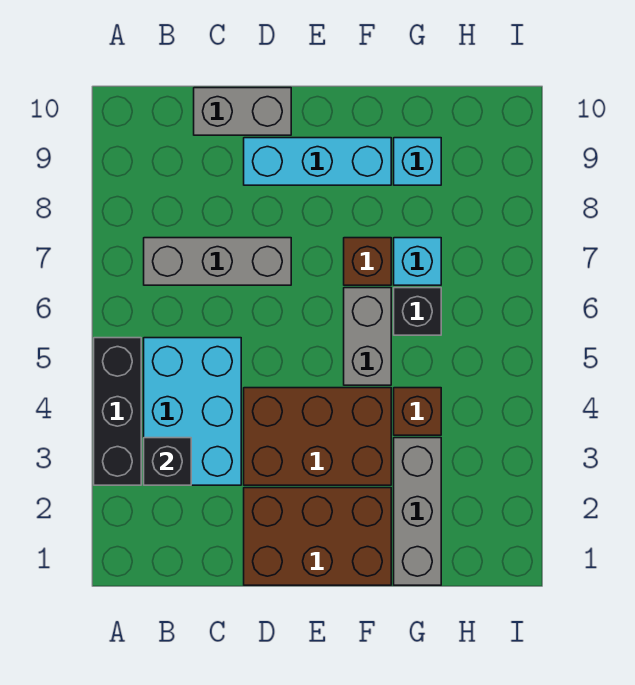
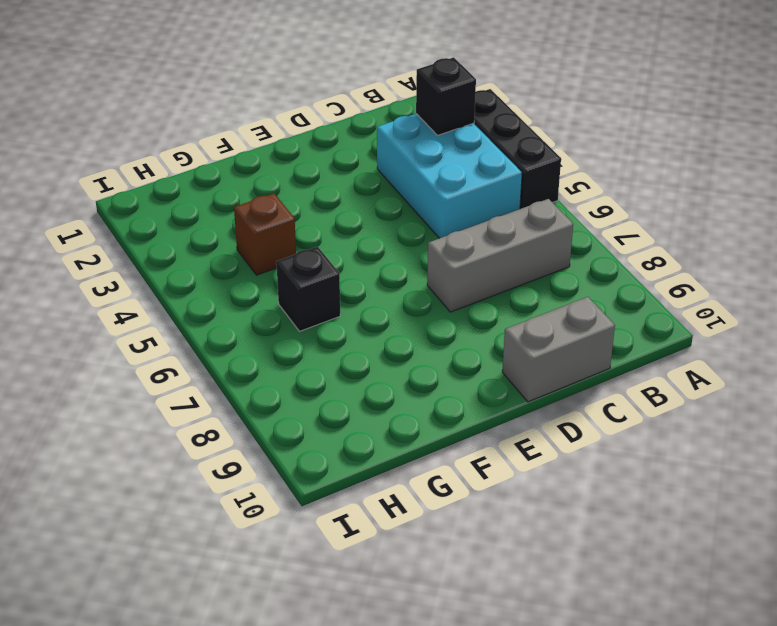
none -> brown brick D1:F2 level 1
none -> brown brick D3:F4 level 1
none -> cyan brick D9:F9 level 1

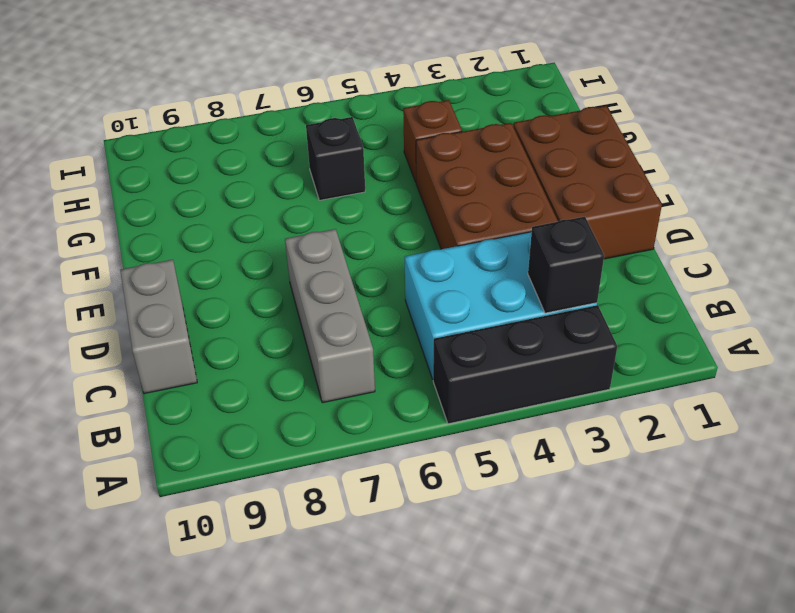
none -> cyan brick D9:F9 level 1
none -> grey brick F5:F6 level 1
none -> brown brick F7 level 1

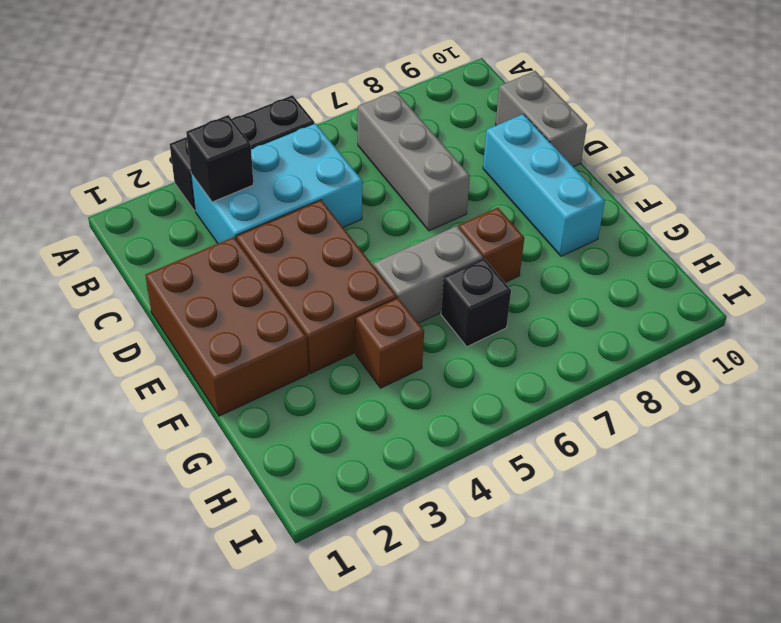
none -> grey brick G1:G3 level 1
none -> cyan brick G7 level 1
none -> cyan brick G9 level 1

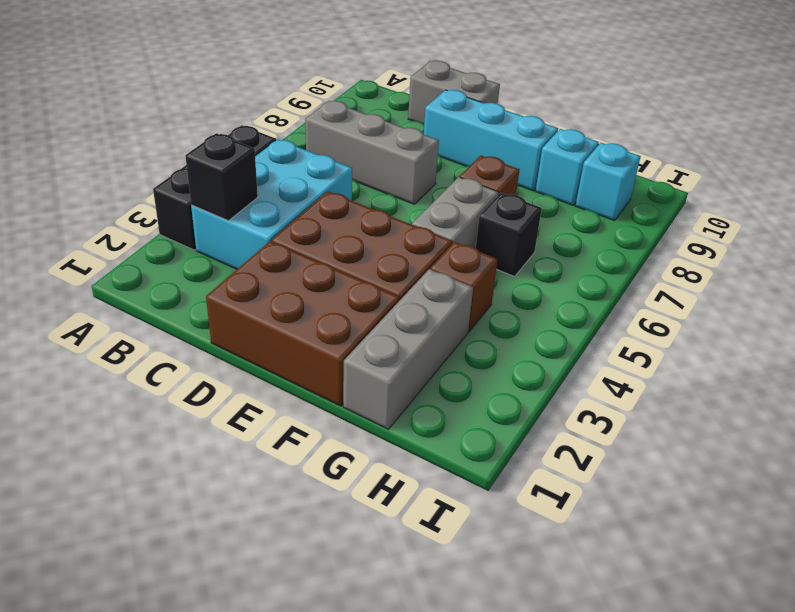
cyan brick H9 level 1 -> cyan brick G7 level 1

